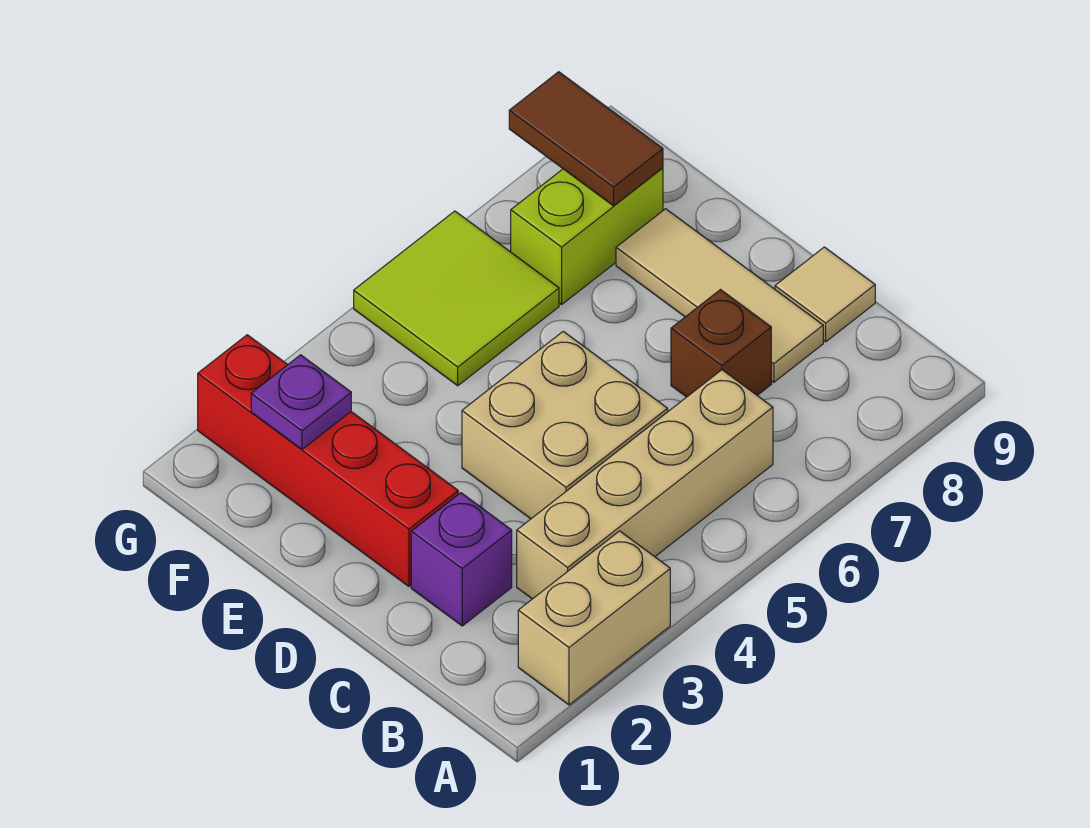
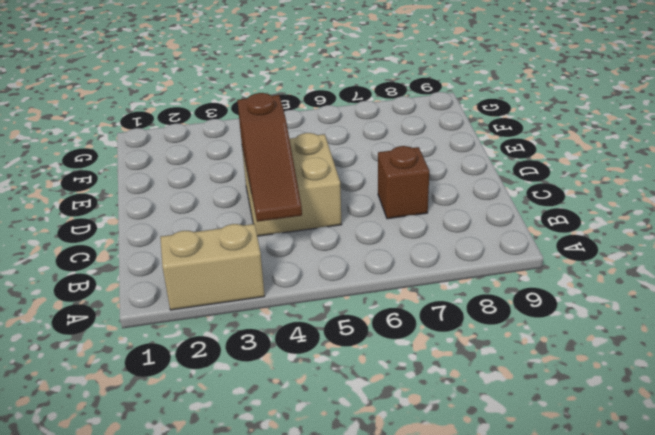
brown slope B4:D4 level 2 top D -> none
none -> tan brick B3:B6 level 1
none -> purple brick C2 level 1
none -> tan tile C8:E8 level 1

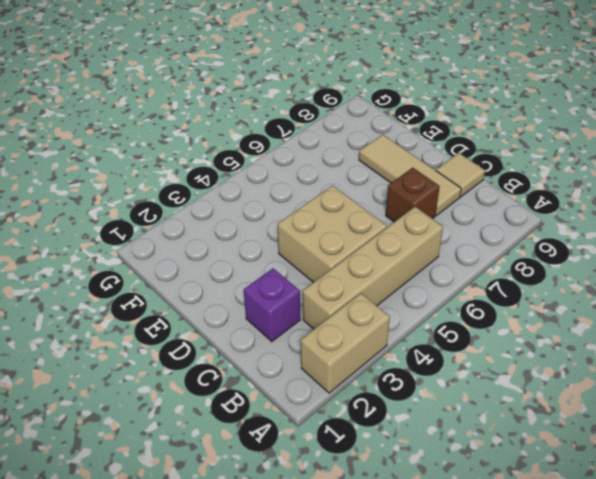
none -> red brick D2:G2 level 1
none -> lime tile F5:G6 level 1
none -> lime brick F7:F8 level 1

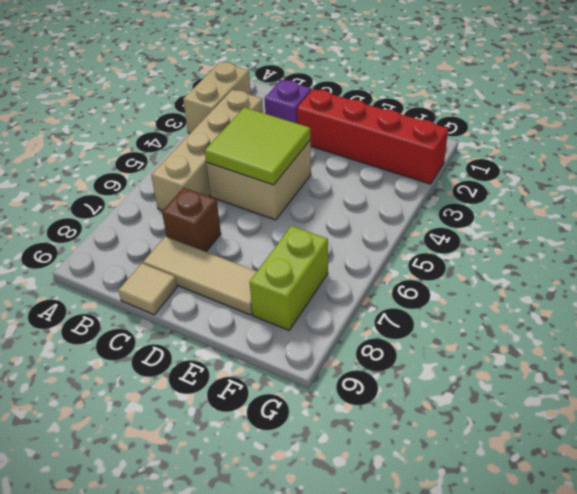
lime tile C4:D5 level 2 -> lime tile F5:G6 level 1
none -> purple plate F2 level 2
none -> brown tile F8:G8 level 2

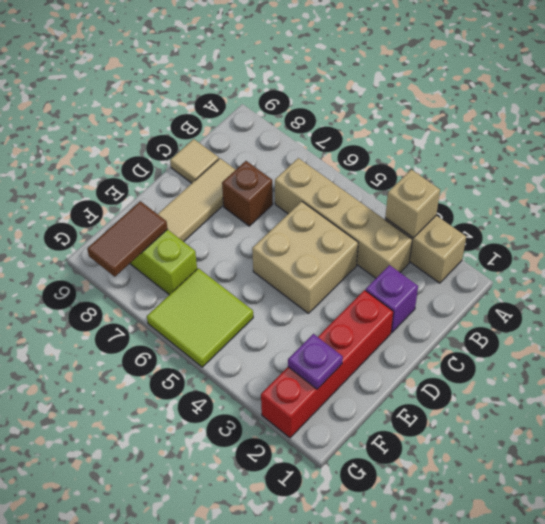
tan brick A3 level 2 -> none

